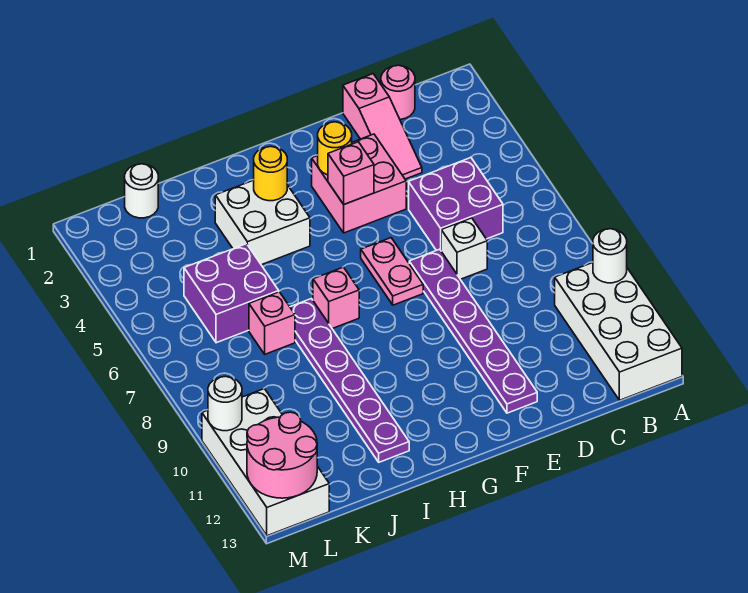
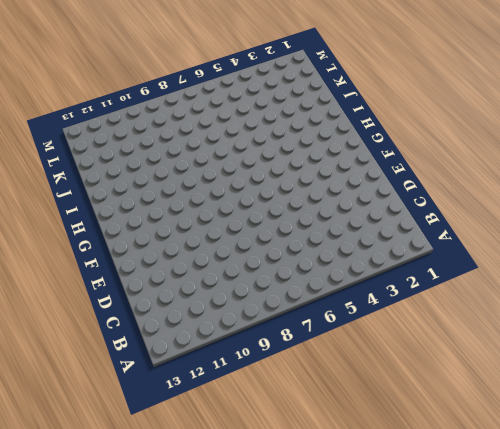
none -> white brick A10:B13 level 1
none -> pink round brick C1 level 1
none -> purple brick C5:D6 level 1

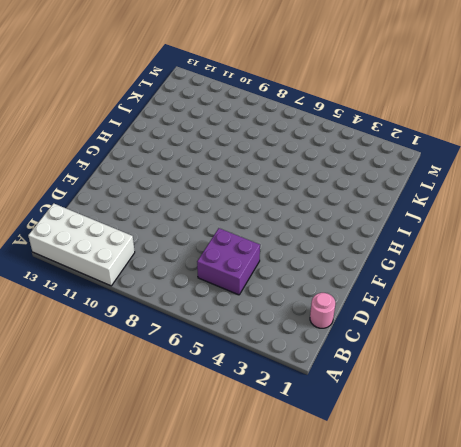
none -> pink slope D1:D3 level 1 top 1
none -> white brick D7 level 1
none -> pink brick E3:F4 level 1

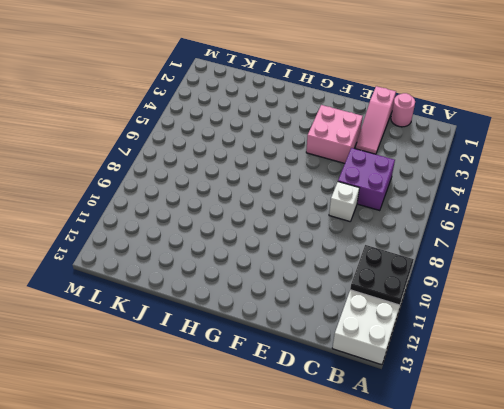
black plate A10:B11 level 2 -> white round brick A10 level 2
none -> purple plate E7:E12 level 1
none -> pink plate F6:F7 level 1
none -> white brick H3:I4 level 1

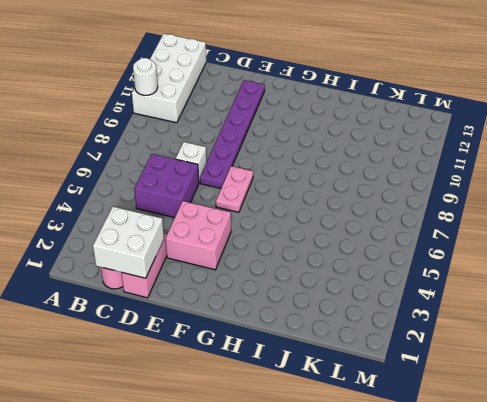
white brick C1:D2 level 2 -> white brick H3:I4 level 1
none -> pink brick H7 level 1
none -> purple plate I7:I12 level 1
none -> purple brick J5:K6 level 1

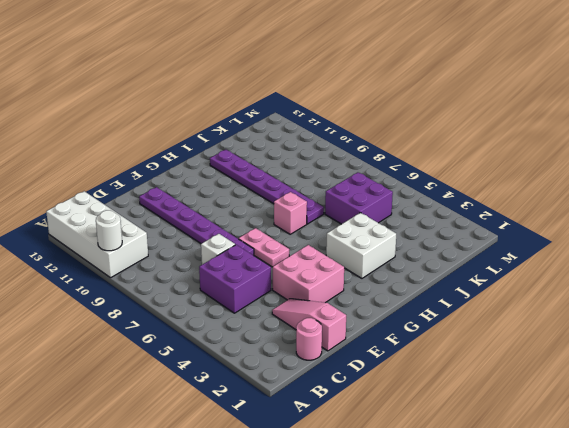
none -> pink brick J7 level 1
none -> white round brick K1 level 1
none -> white brick L10:M13 level 1

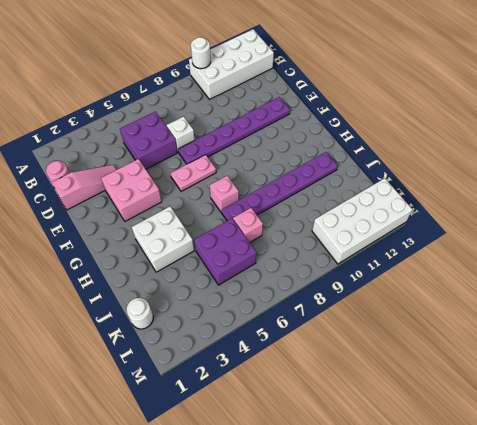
none -> yellow round brick F3 level 2
none -> pink brick F4 level 2
none -> yellow round brick H3 level 2

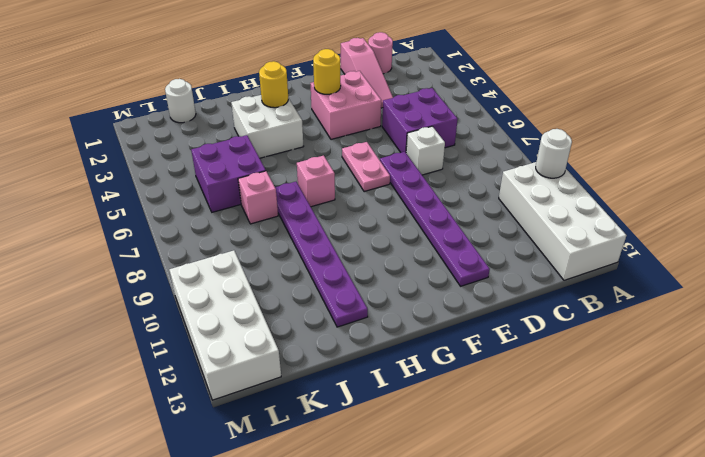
none -> pink brick F4 level 2
none -> pink round brick L12:M13 level 2
none -> white round brick M10 level 2

